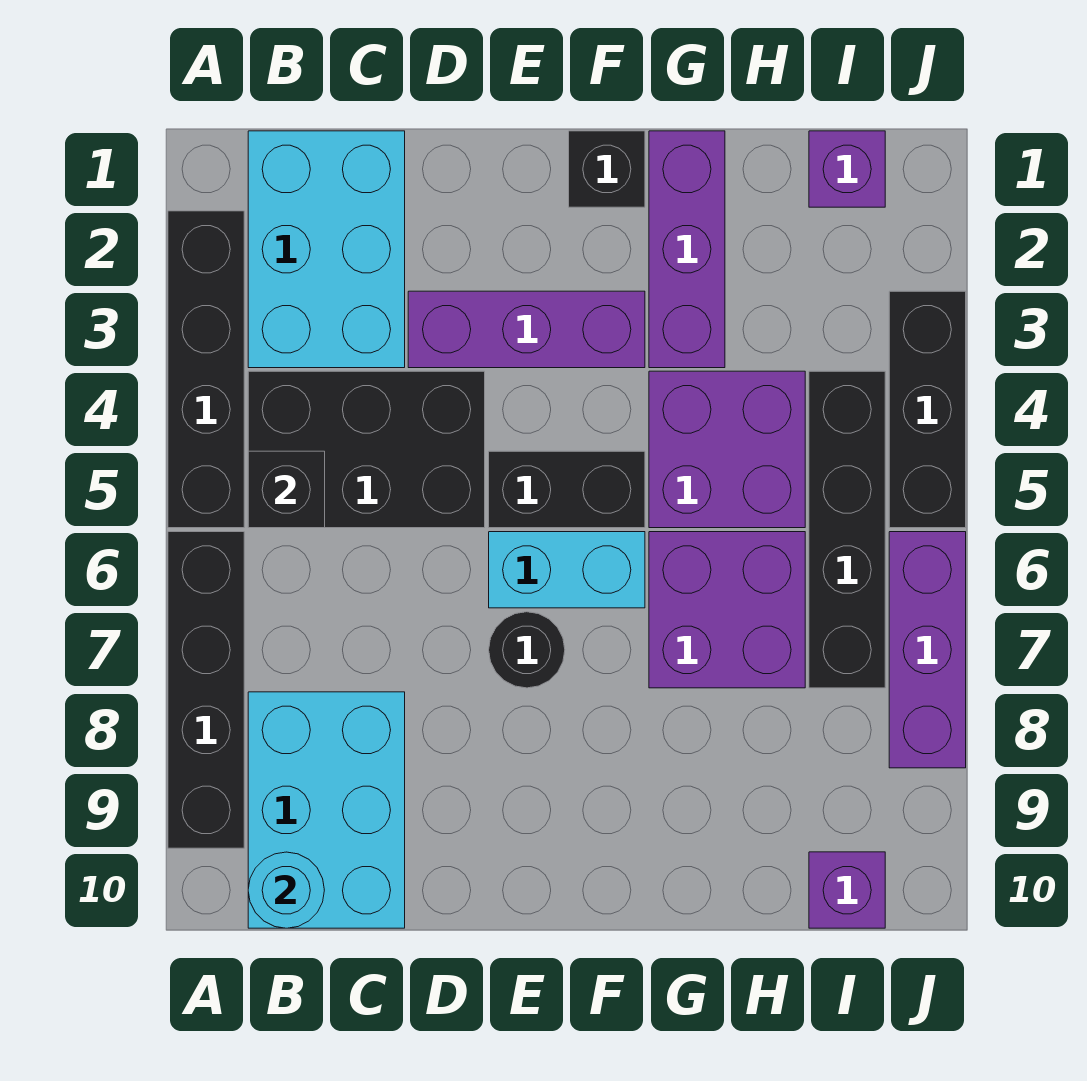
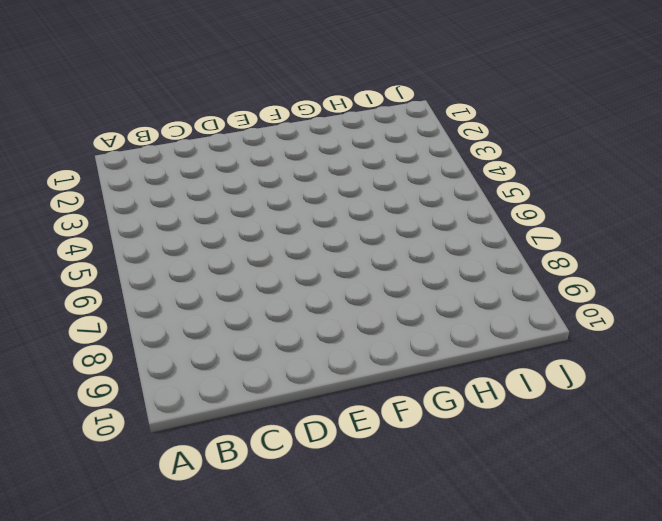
none -> black brick A2:A5 level 1
none -> black brick A6:A9 level 1
none -> cyan brick B1:C3 level 1

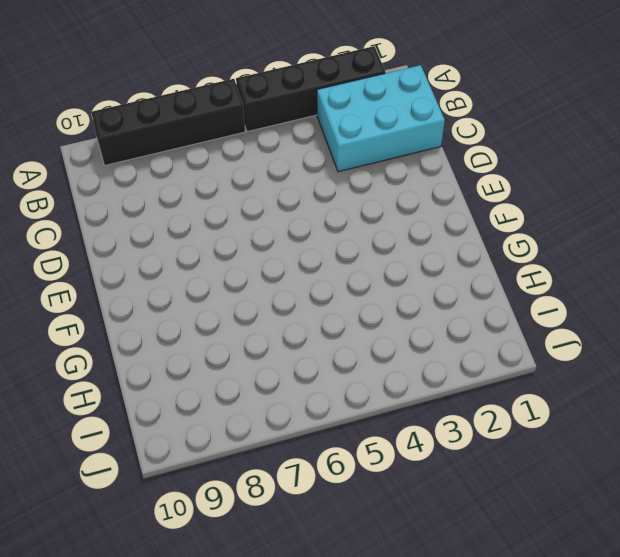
none -> black brick B4:D5 level 1
none -> cyan brick B8:C10 level 1
none -> purple brick D3:F3 level 1

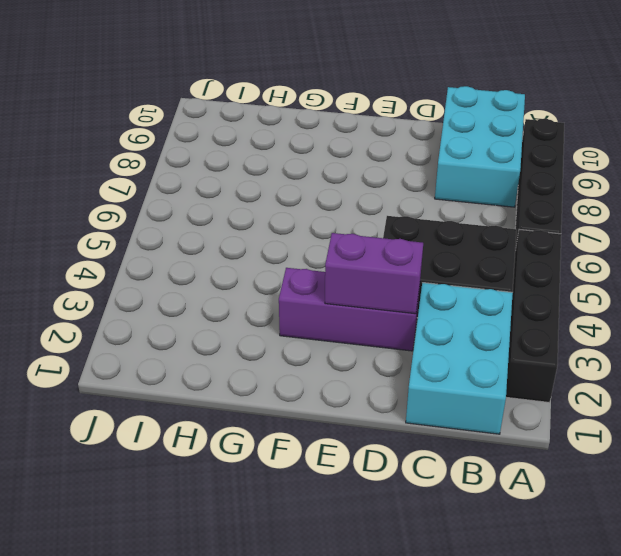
purple brick D3:E3 level 2 -> none
none -> black brick E5:F5 level 1
none -> cyan brick E6:F6 level 1
none -> black round brick E7 level 1

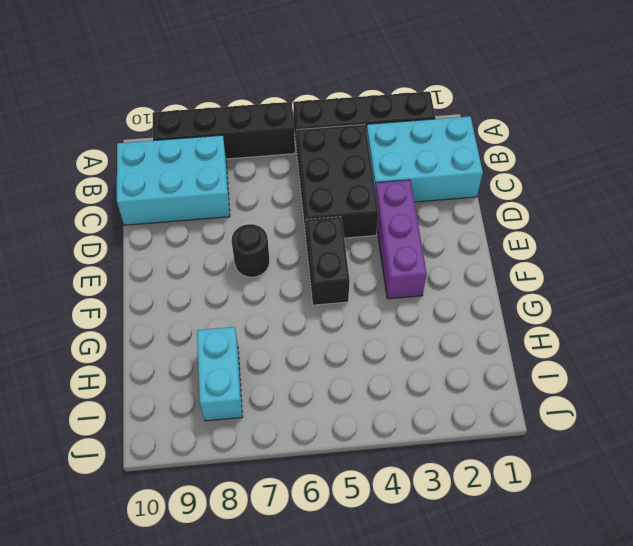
cyan brick H8:I8 level 1 -> cyan brick E6:F6 level 1
none -> black brick F1 level 1
none -> purple brick G1:G3 level 1
none -> purple brick G4:H5 level 1

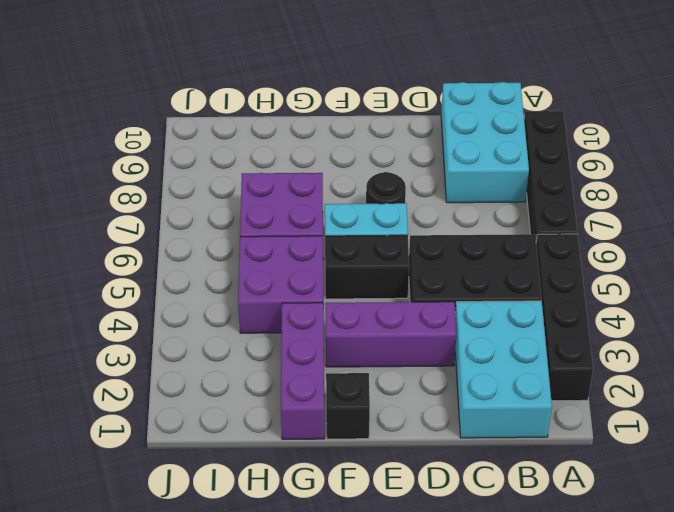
none -> purple brick I1 level 1
none -> black brick I4:I7 level 1
none -> purple brick I10 level 1

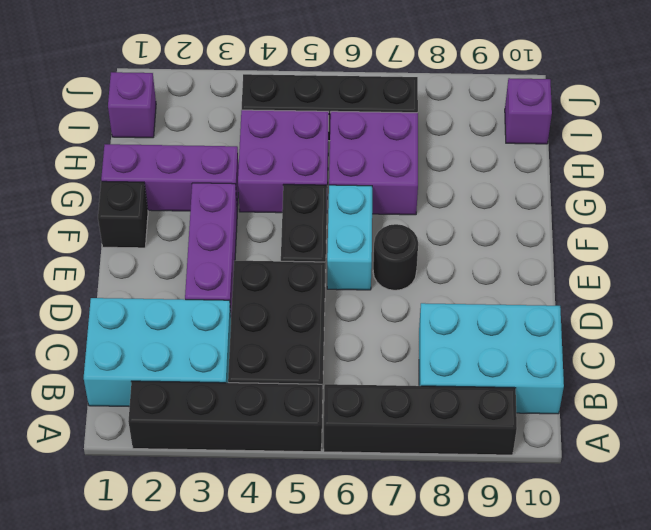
none -> black brick J3:J5 level 1
none -> purple brick J6:J8 level 1
none -> black brick B5 level 2

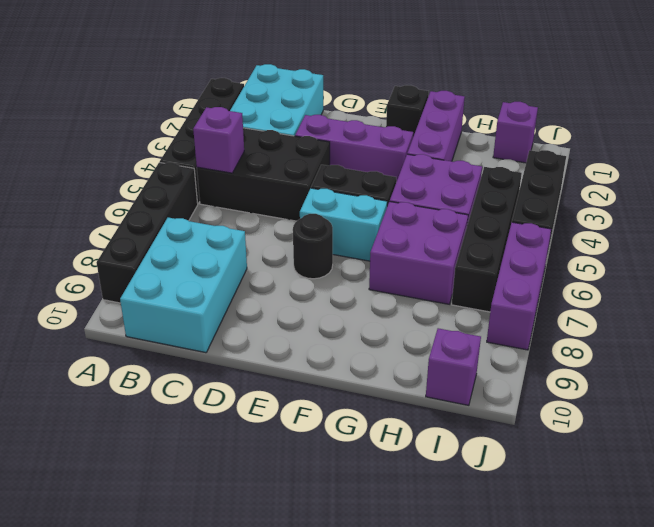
purple brick B5 level 2 -> black brick B5 level 2
none -> cyan round brick B10 level 2

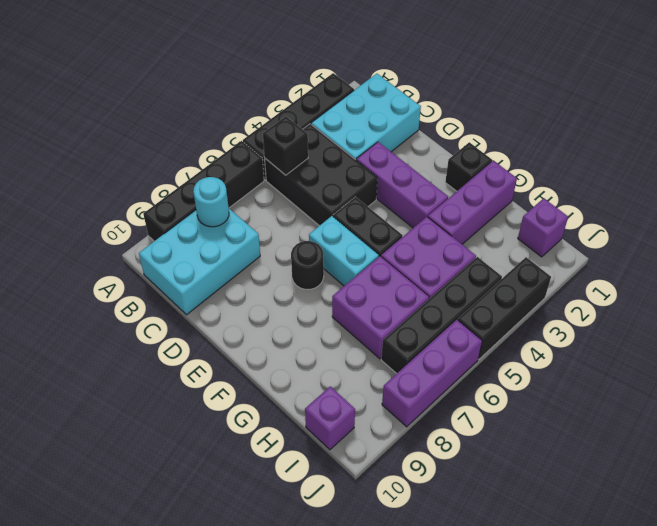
cyan round brick B8 level 2 -> cyan round brick B10 level 2

